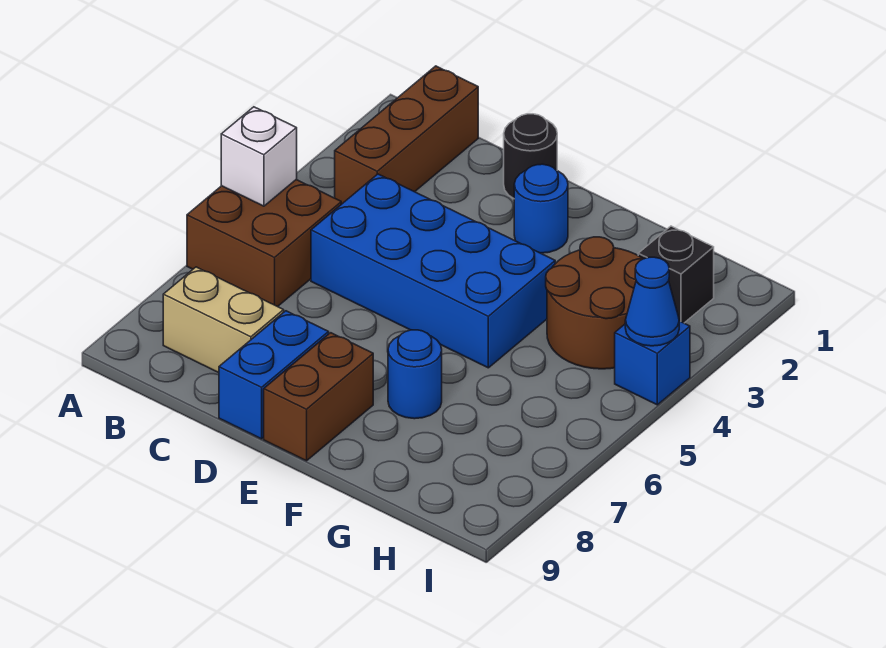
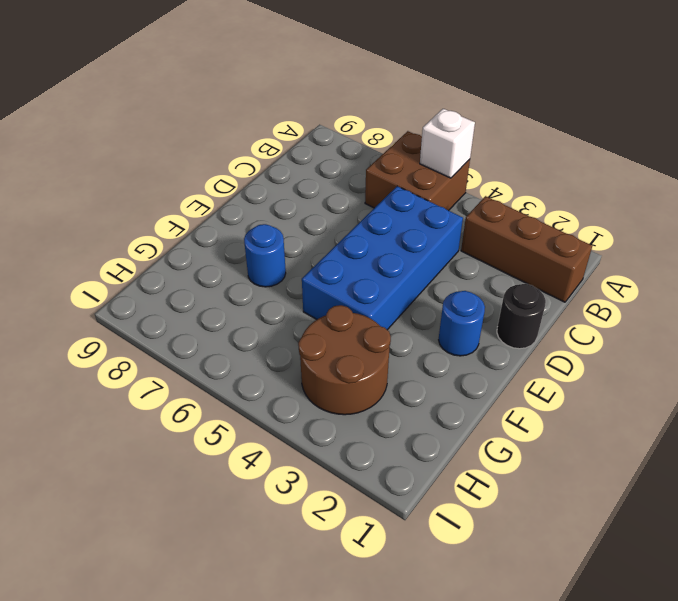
none -> tan brick B8:C8 level 1
none -> blue brick D8:D9 level 1
none -> brown brick E8:E9 level 1

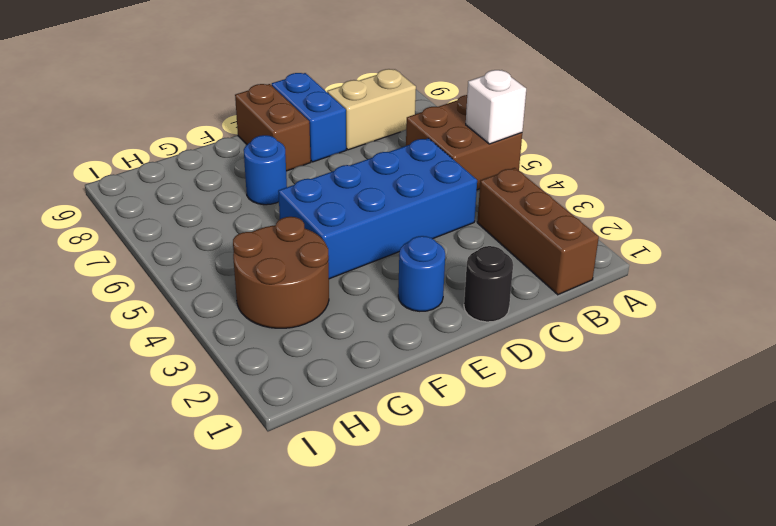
none -> black brick H2 level 1
none -> blue brick I4 level 1
none -> blue cone I4 level 2

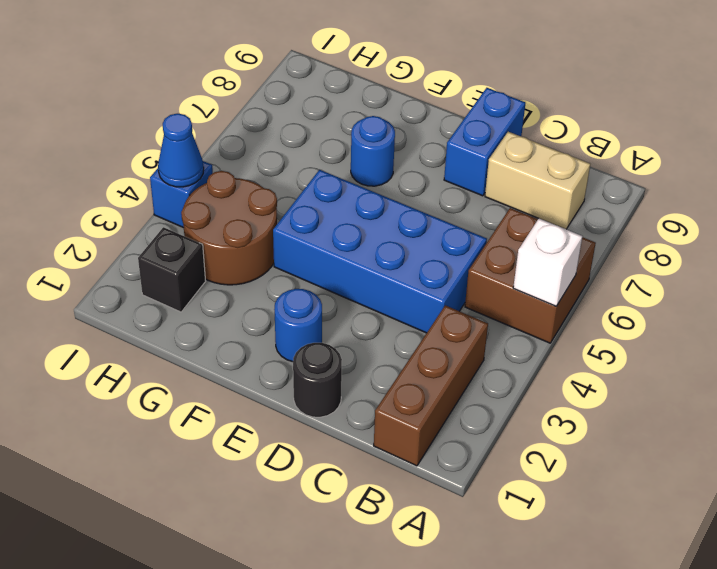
none -> brown brick E8:E9 level 1

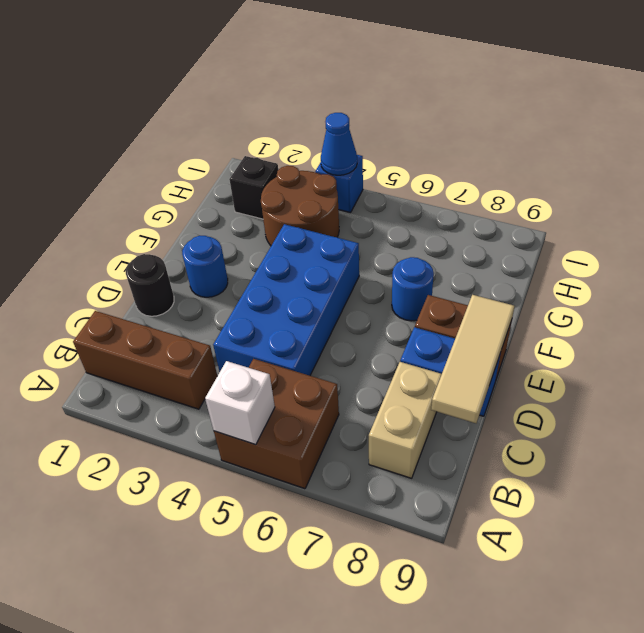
tan tile C9:E9 level 2 -> none

